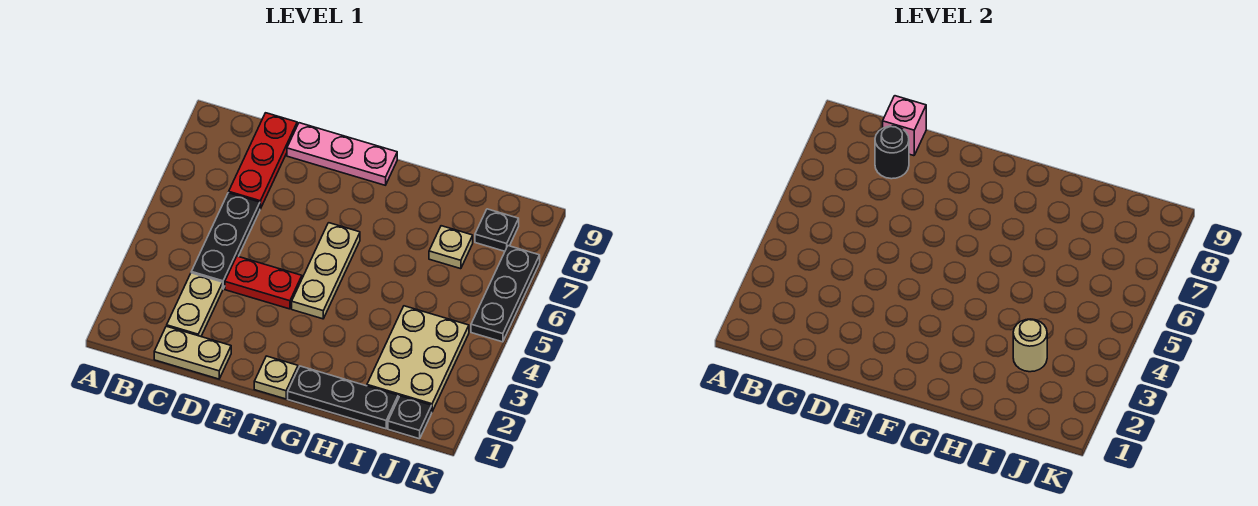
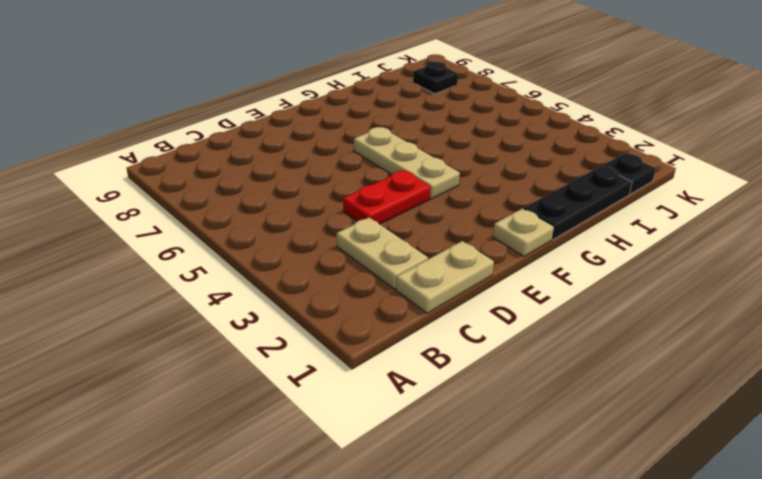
none -> black plate C4:C6 level 1
none -> red plate C7:C9 level 1
none -> pink plate D9:F9 level 1

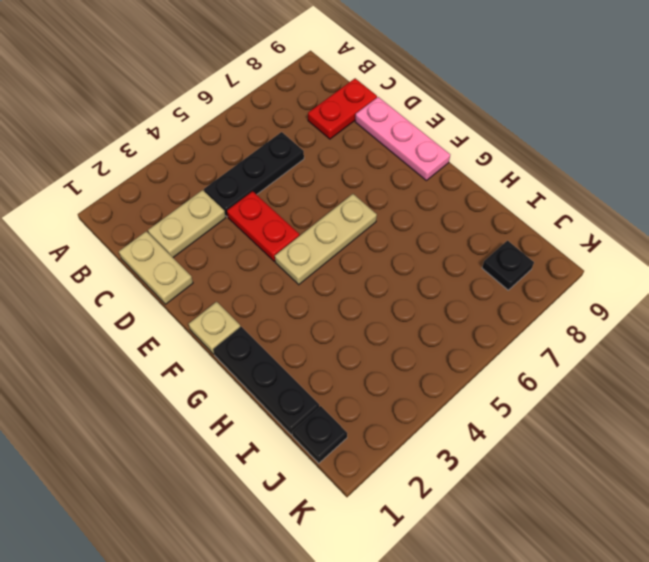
red plate C8:C9 level 1 -> red plate C7:C9 level 1
none -> tan plate I2:J4 level 1
none -> tan plate I7 level 1
none -> black plate K5:K7 level 1

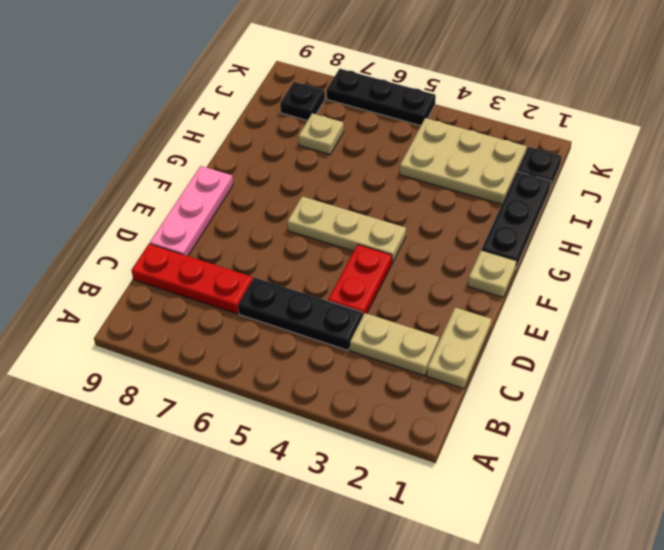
none -> black round brick C8 level 2
none -> pink brick C9 level 2
none -> tan round brick I3 level 2

